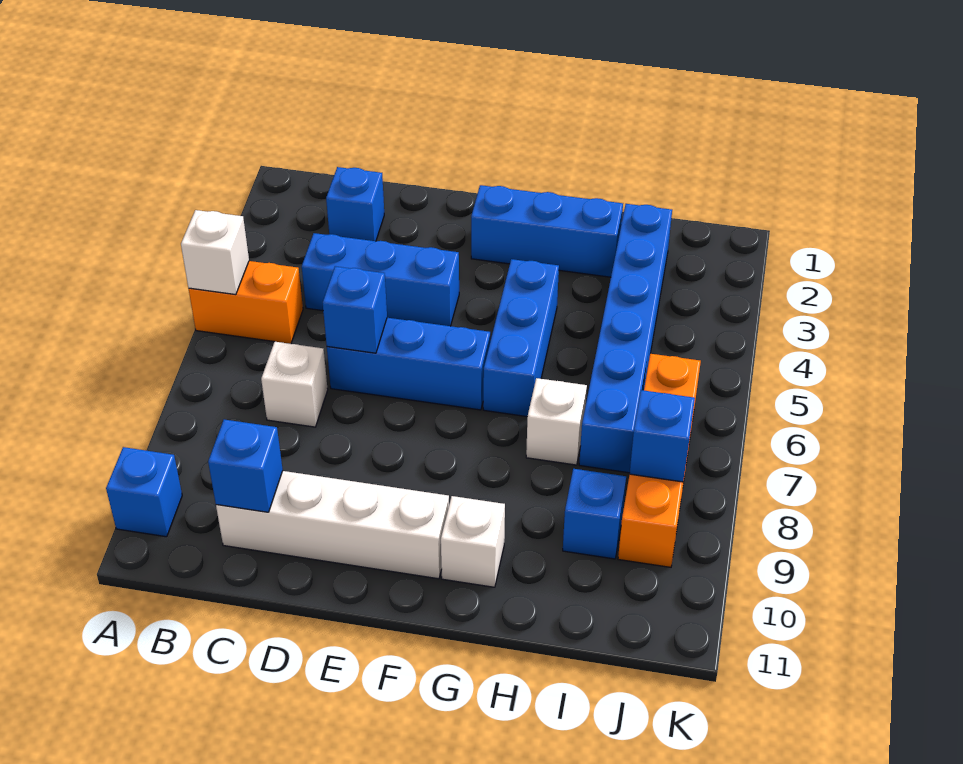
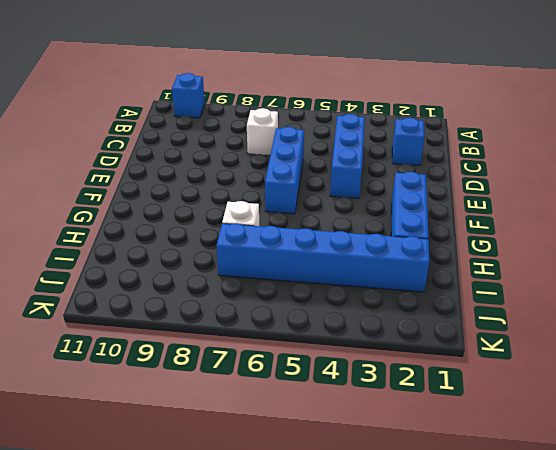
none -> orange brick A5:B5 level 1
none -> white brick C10:F10 level 1
none -> blue brick G4:G6 level 1

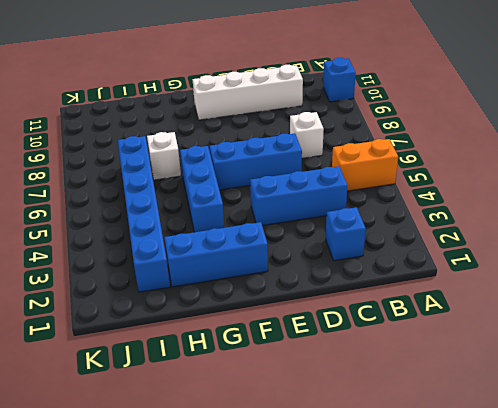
none -> white brick G10 level 1
none -> blue brick I9 level 1
none -> orange brick J6:J9 level 1

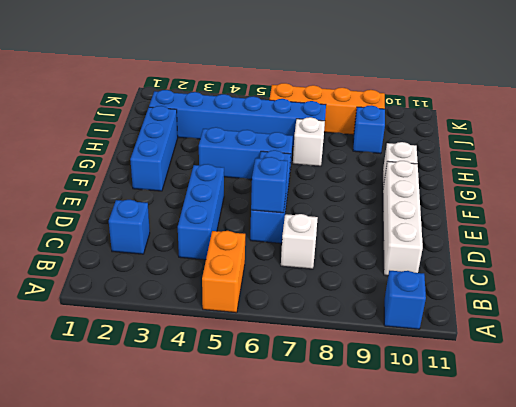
none -> white brick A5 level 2
none -> blue brick C10 level 2
none -> blue brick J8 level 2

